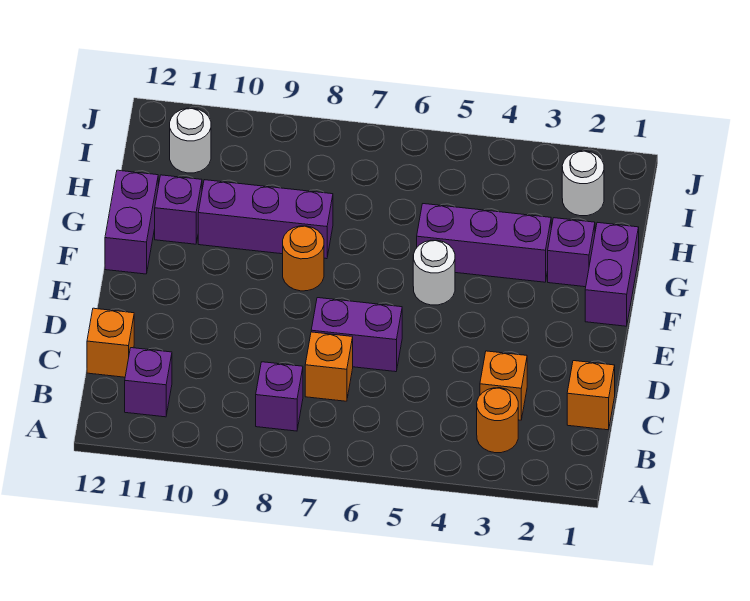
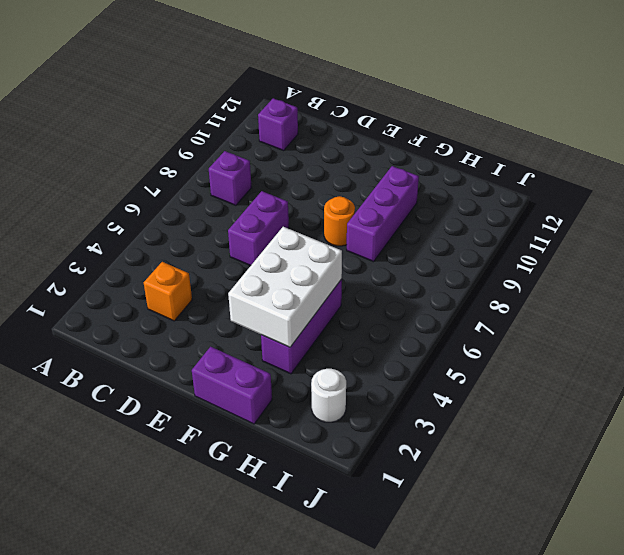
white brick F3:G5 level 2 -> none
none -> orange round brick B3 level 1
none -> orange brick C1 level 1
none -> orange brick C7 level 1

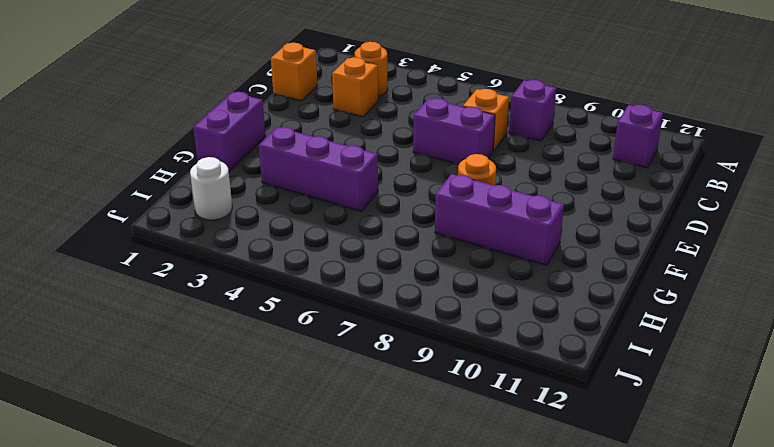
none -> orange brick C12 level 1
none -> white round brick F5 level 1
none -> purple brick F12:G12 level 1

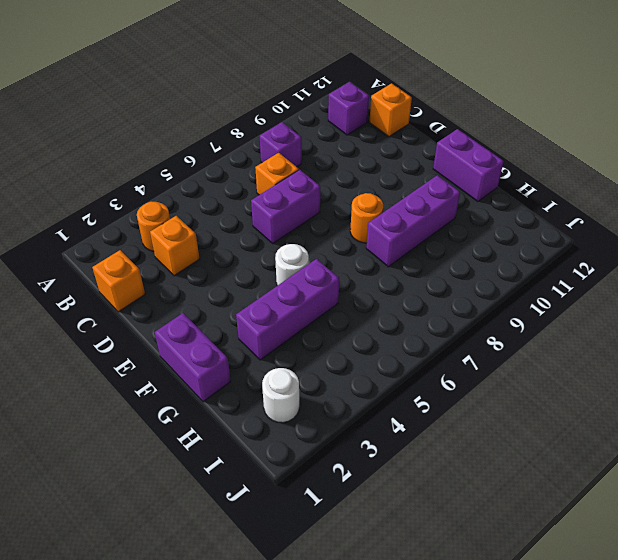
none -> purple brick G2 level 1
none -> purple brick G11 level 1
none -> white round brick I11 level 1

